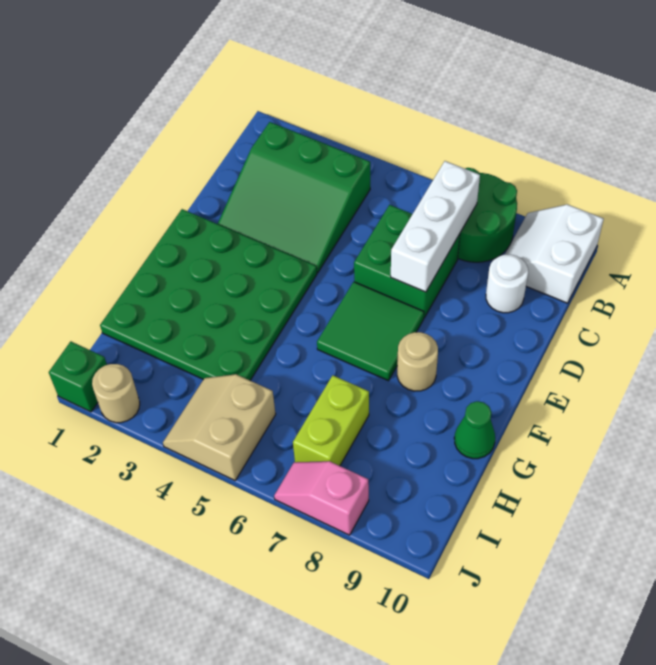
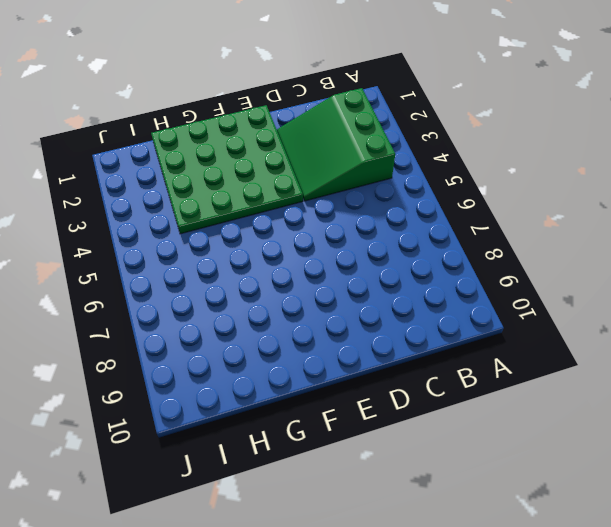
none -> green round brick A7:B8 level 1
none -> white slope A9:B10 level 1 top 10
none -> green brick C6:D7 level 1

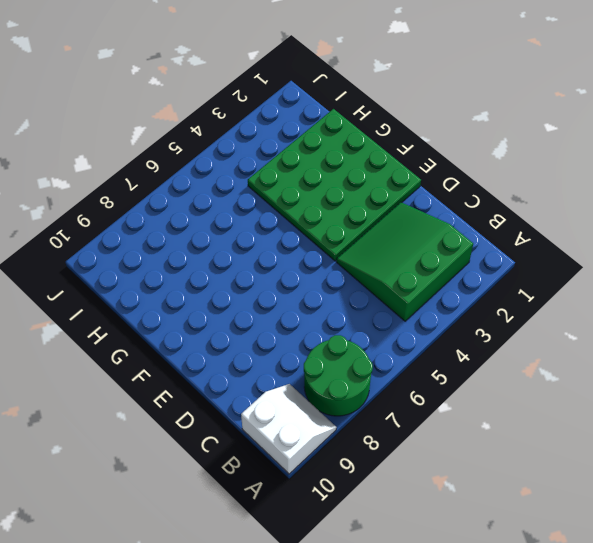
none -> green brick C6:D7 level 1
none -> white round brick C9 level 1
none -> green tile E6:F7 level 1

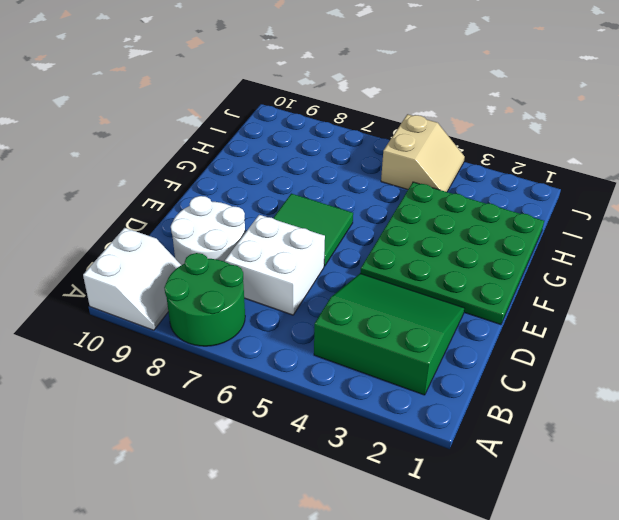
white brick C6:D7 level 1 -> green brick C6:D7 level 1
white round brick C8:D9 level 1 -> white round brick C9 level 1
none -> tan round brick F8 level 1
none -> green cone G10 level 1
none -> lime brick H7:I7 level 1

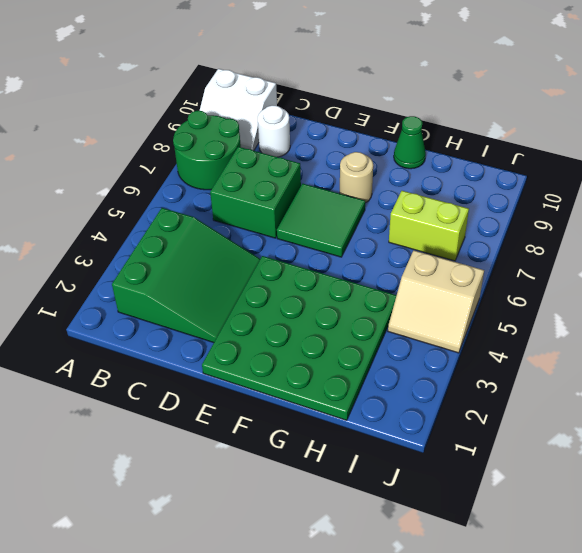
none -> green brick J1 level 1
none -> tan round brick J2 level 1
none -> pink slope J7:J8 level 1 top 8

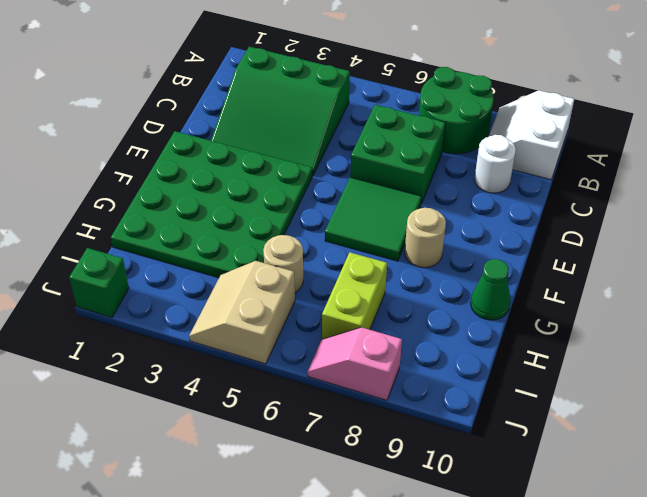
tan round brick H5 level 1 -> tan round brick J2 level 1
none -> white brick B7:D7 level 2

